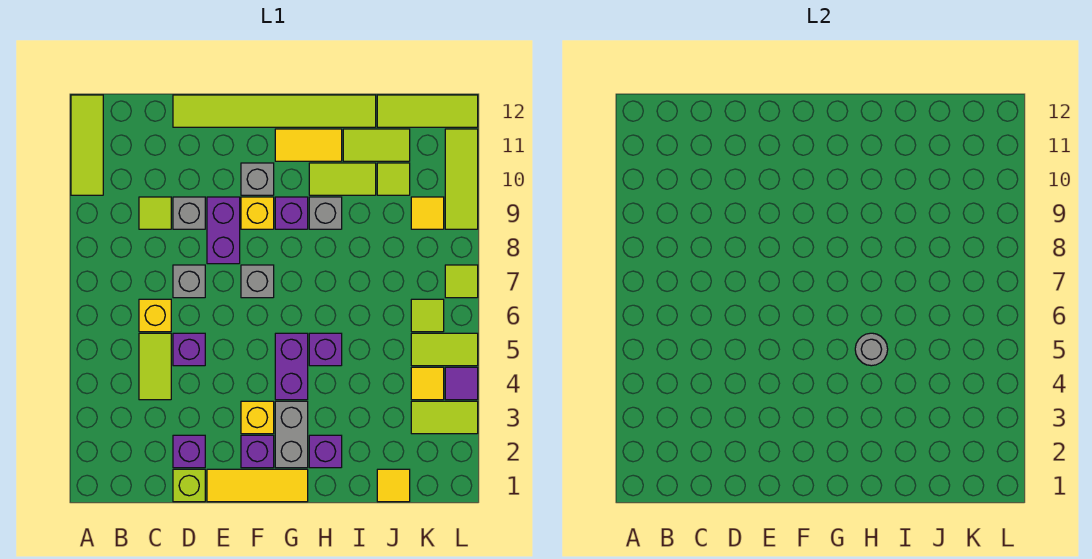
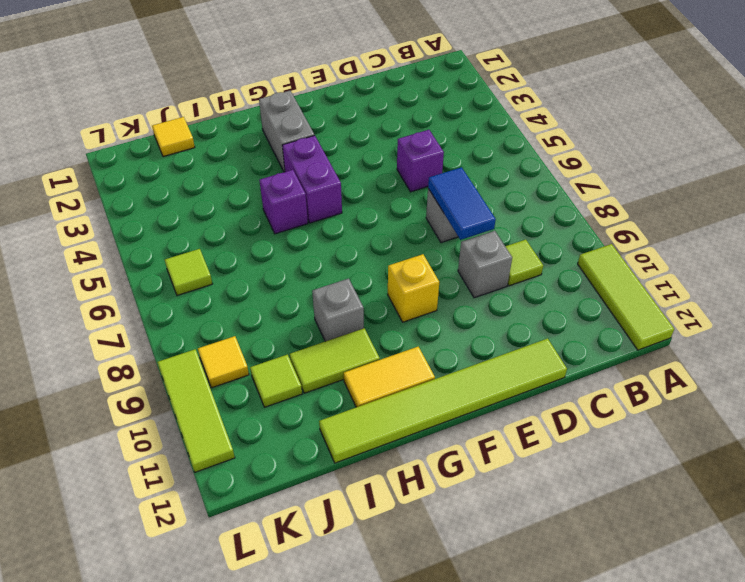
blue tile D7:D8 level 2 -> none
none -> lime tile C4:C5 level 1
none -> yellow brick C6 level 1
none -> lime brick D1 level 1
none -> purple brick D2 level 1

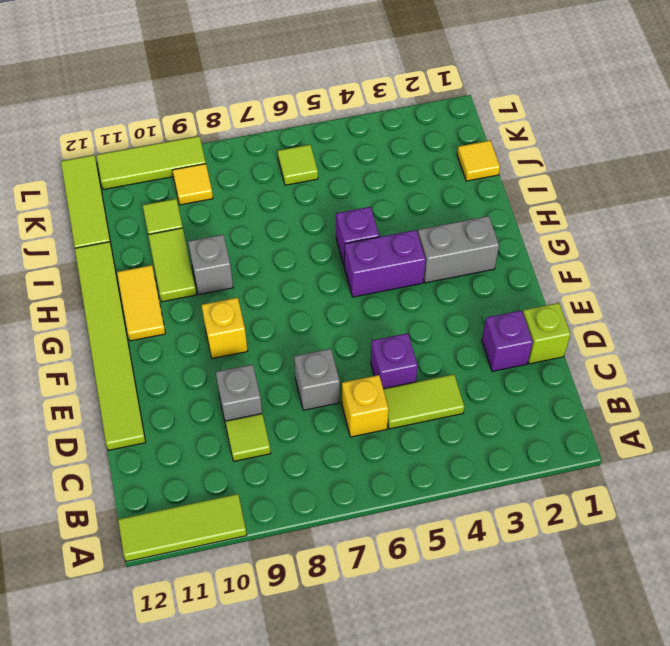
none -> yellow tile E1:G1 level 1
none -> purple brick E8:E9 level 1
none -> purple brick F2 level 1
none -> yellow brick F3 level 1

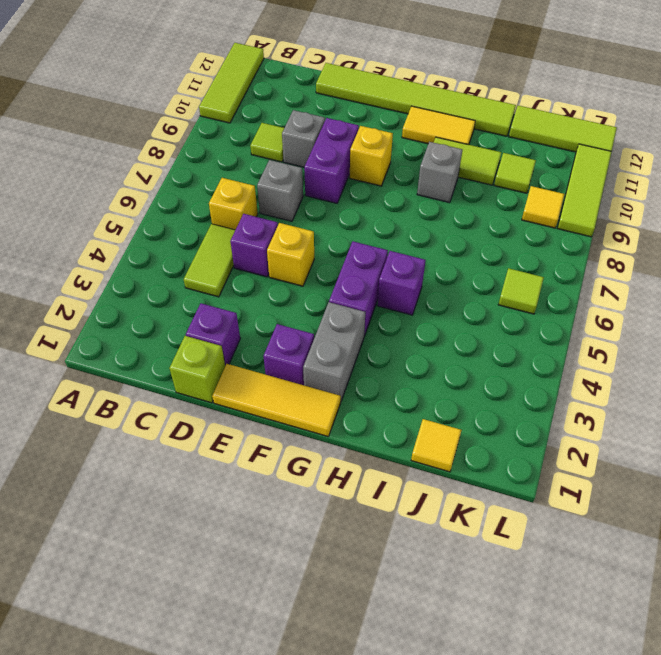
yellow brick E5 level 1 -> yellow brick F3 level 1
none -> grey brick F7 level 1
none -> grey brick F10 level 1
none -> purple brick G9 level 1
none -> purple brick H2 level 1

